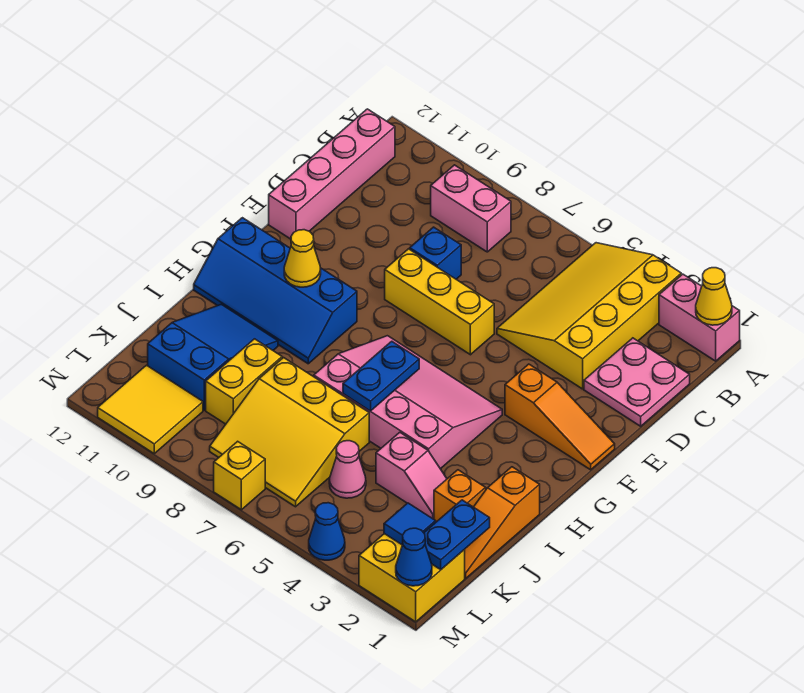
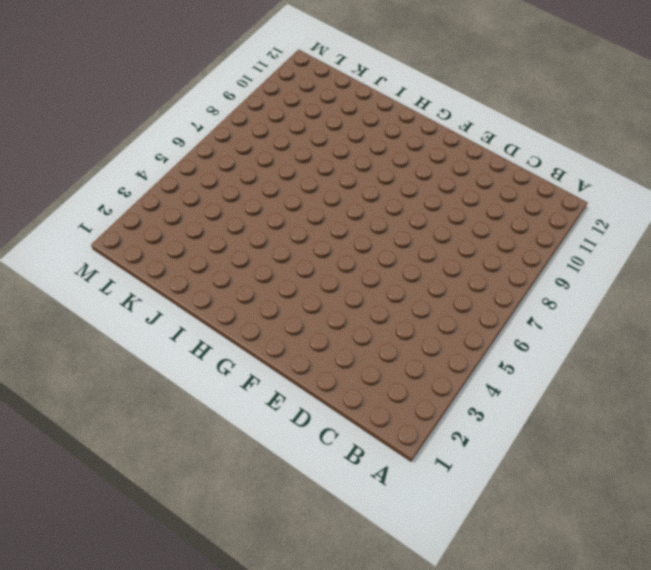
none -> pink brick A1:A2 level 1
none -> yellow slope A3:D5 level 1 top 3
none -> pink brick B8:B9 level 1

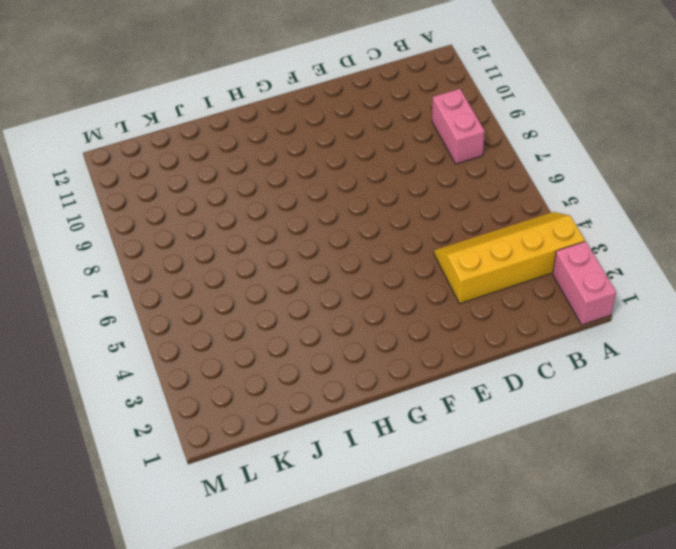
yellow slope A3:D4 level 1 top 3 -> yellow slope A3:D5 level 1 top 3
none -> pink brick B12:E12 level 1
none -> pink plate C1:D2 level 1
none -> blue brick D8 level 1

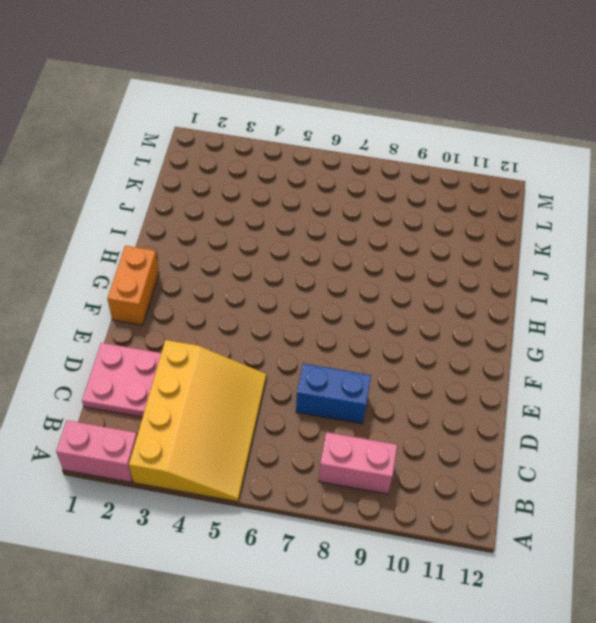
blue brick D7:D8 level 1 -> blue brick D8 level 1
orange brick F1:G1 level 1 -> orange slope F1:F3 level 1 top 3
none -> pink brick B12:E12 level 1
none -> yellow brick E6:E8 level 1
none -> pink slope G4:I7 level 1 top I

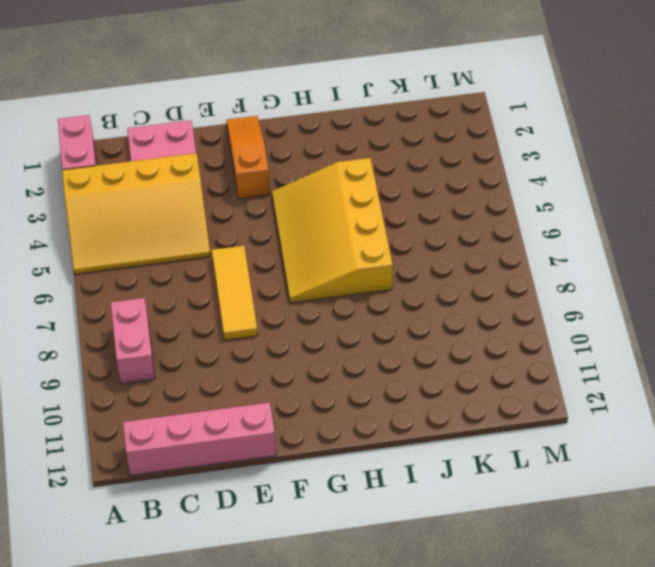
yellow tile E6:E8 level 1 -> yellow brick E6:E8 level 1
yellow slope G4:I7 level 1 top I -> pink slope G4:I7 level 1 top I
none -> blue brick D8 level 1
none -> blue slope G9:H12 level 1 top G
none -> orange slope I1:K1 level 1 top I

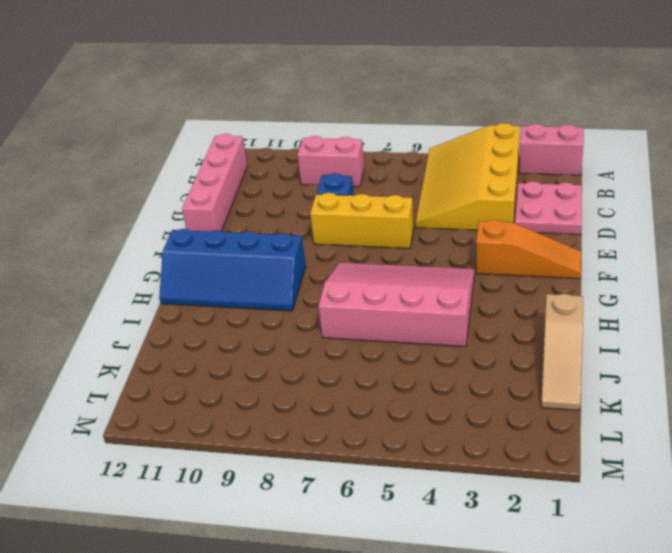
tan slope I1:K1 level 1 top I -> orange slope I1:K1 level 1 top I
none -> blue slope I10:K11 level 1 top K
none -> orange brick J2 level 1
none -> pink slope J3:J4 level 1 top 4

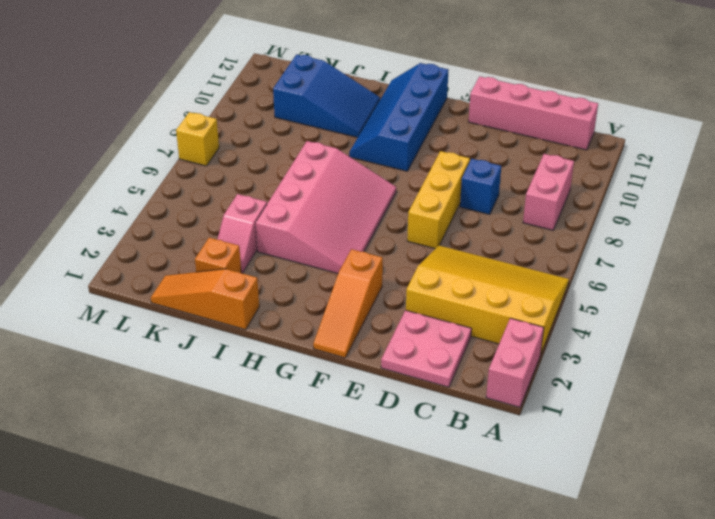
none -> yellow slope J6:L8 level 1 top J
none -> yellow brick J9:K9 level 1
none -> pink cone K5 level 1

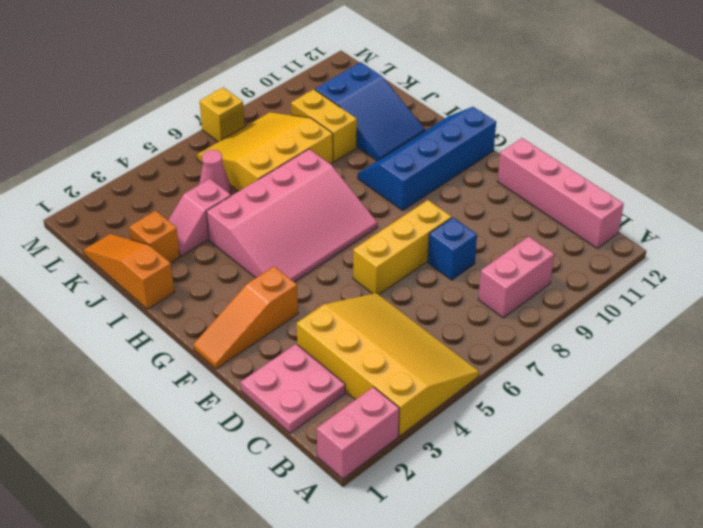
none -> yellow brick L1:M2 level 1
none -> yellow tile L10:M11 level 1
none -> blue cone M4 level 1

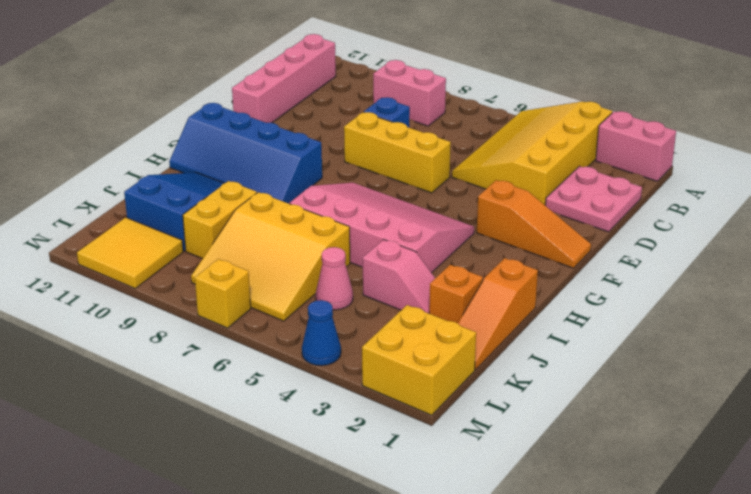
none -> yellow cone A1 level 2
none -> yellow cone G10 level 2
none -> blue plate H6:I6 level 2

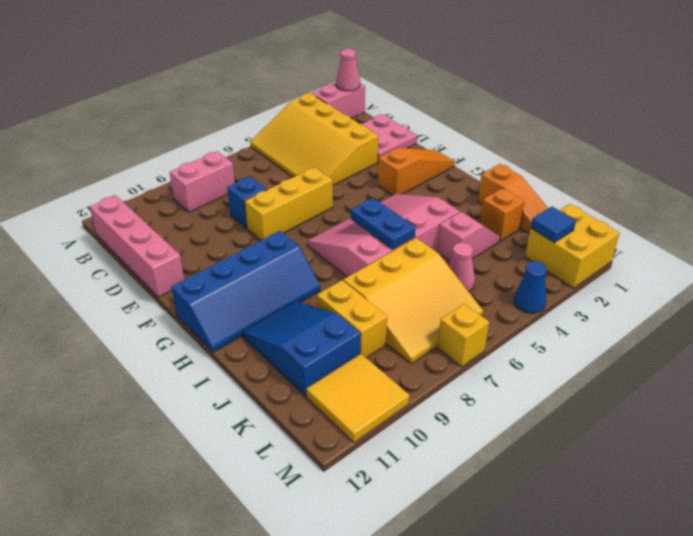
pink cone A1 level 2 -> yellow cone A1 level 2
none -> yellow cone G10 level 2
none -> blue plate K1:L1 level 2
none -> blue cone M1 level 2

